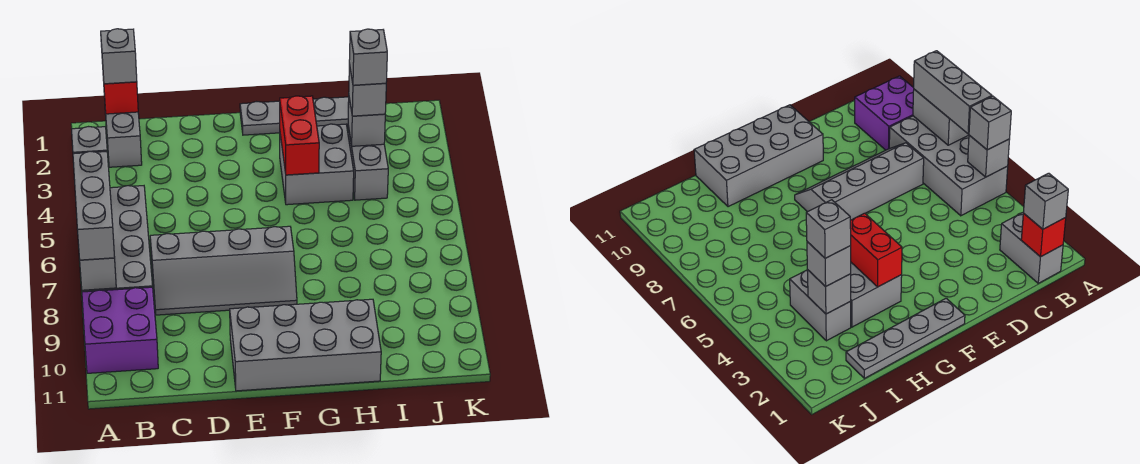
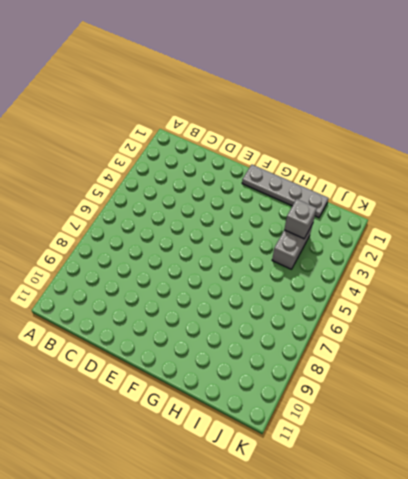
none -> grey brick A5:B8 level 1
none -> purple brick A9:B10 level 1
none -> grey brick B1:B2 level 1

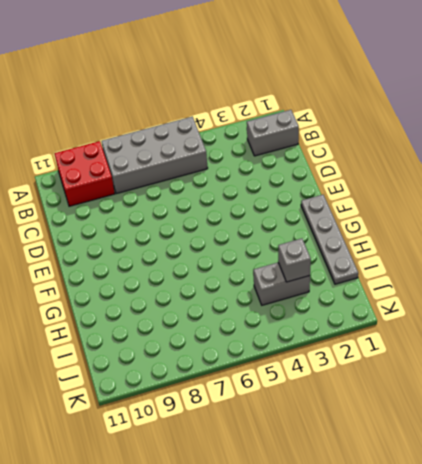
red brick A9:B10 level 1 -> purple brick A9:B10 level 1
none -> grey slope C7:F8 level 1 top 7
none -> grey brick E10:H11 level 1
none -> grey brick G3:H4 level 1

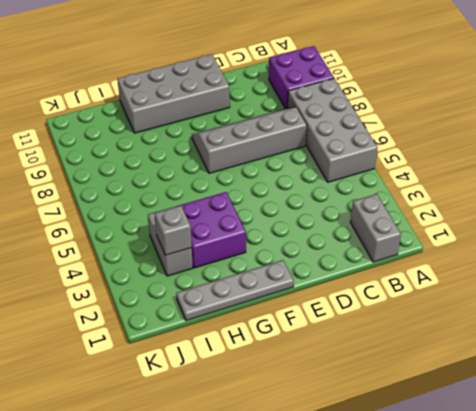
purple brick G3:H4 level 1 -> grey brick G3:H4 level 1
none -> grey brick A5 level 2
none -> grey brick A7:A8 level 2
none -> red brick B1 level 2

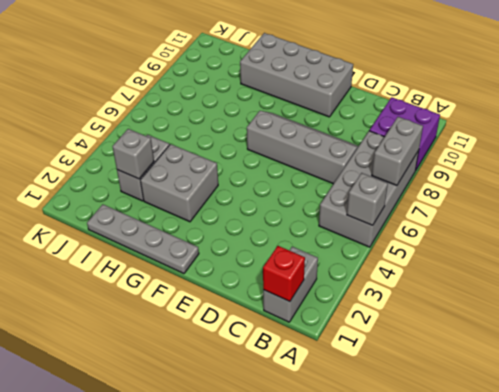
none -> red brick G3:G4 level 2
none -> grey brick A5 level 3
none -> grey brick A6:A8 level 3

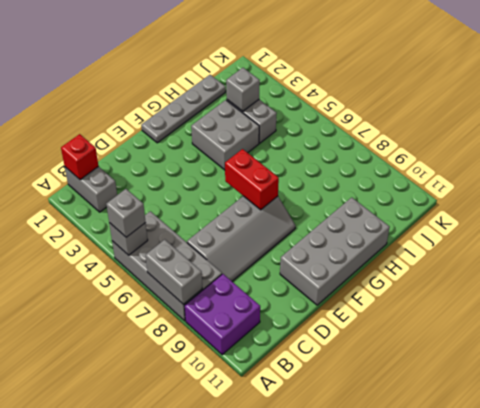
red brick F6:F7 level 2 -> red brick G3:G4 level 2
none -> grey brick A6:A8 level 3
none -> grey brick B1 level 3
none -> grey brick I3 level 3

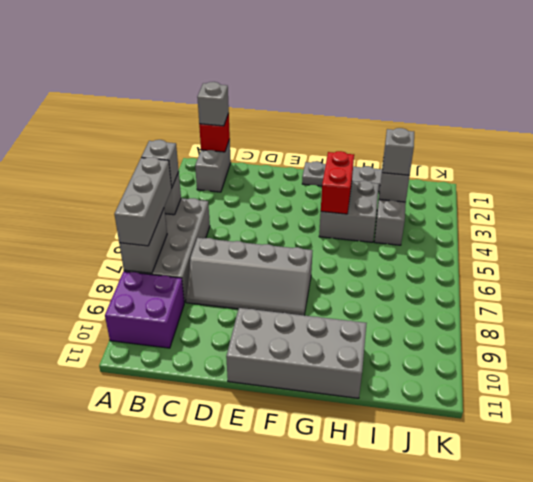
none -> grey brick I3 level 4

